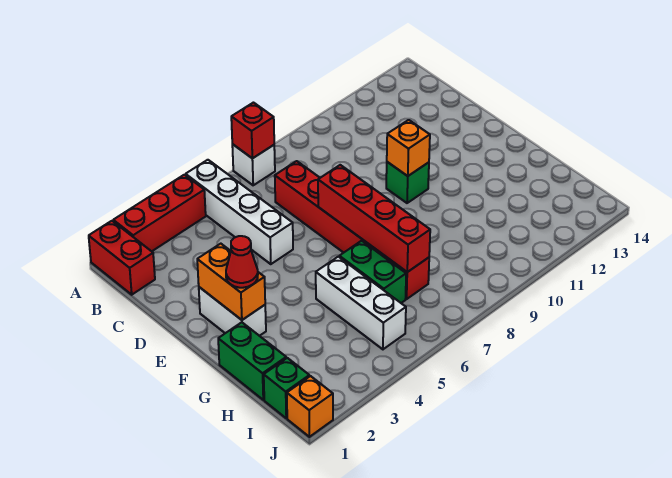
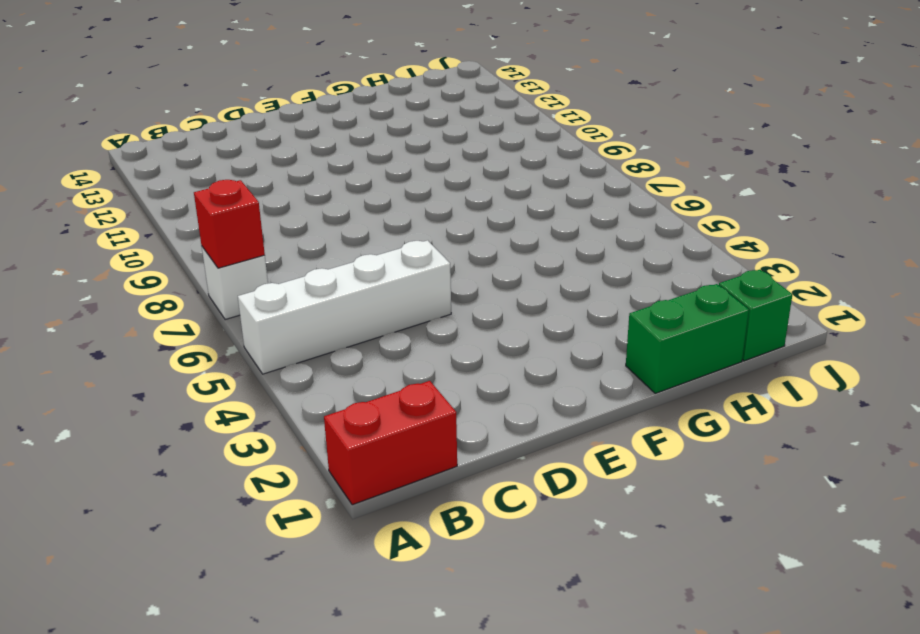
none -> red brick A2:A4 level 1
none -> red brick C7:H7 level 1
none -> white brick E2:F2 level 1

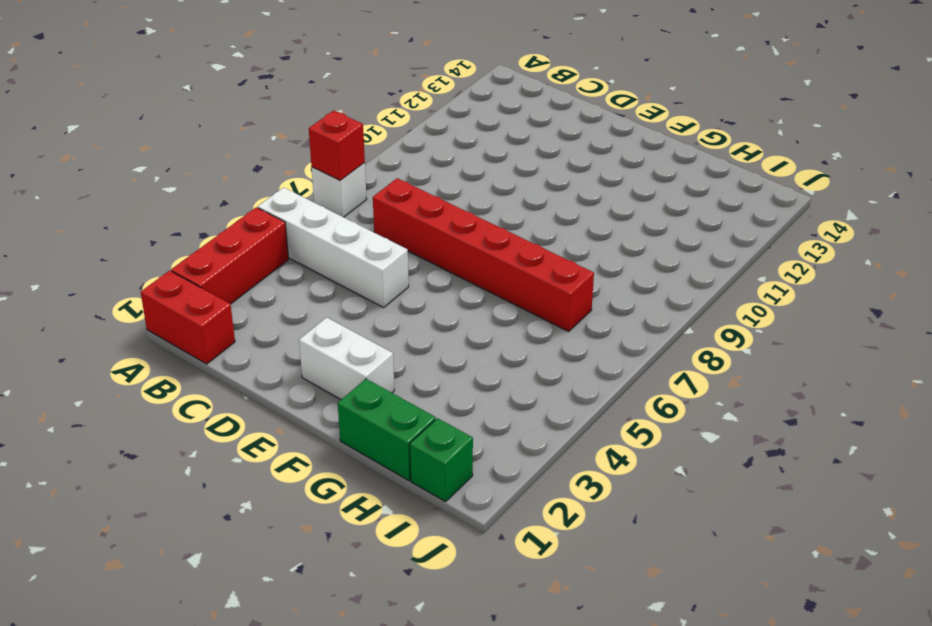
none -> green brick E10 level 1
none -> white brick G5:I5 level 1
none -> green brick G6:H6 level 1

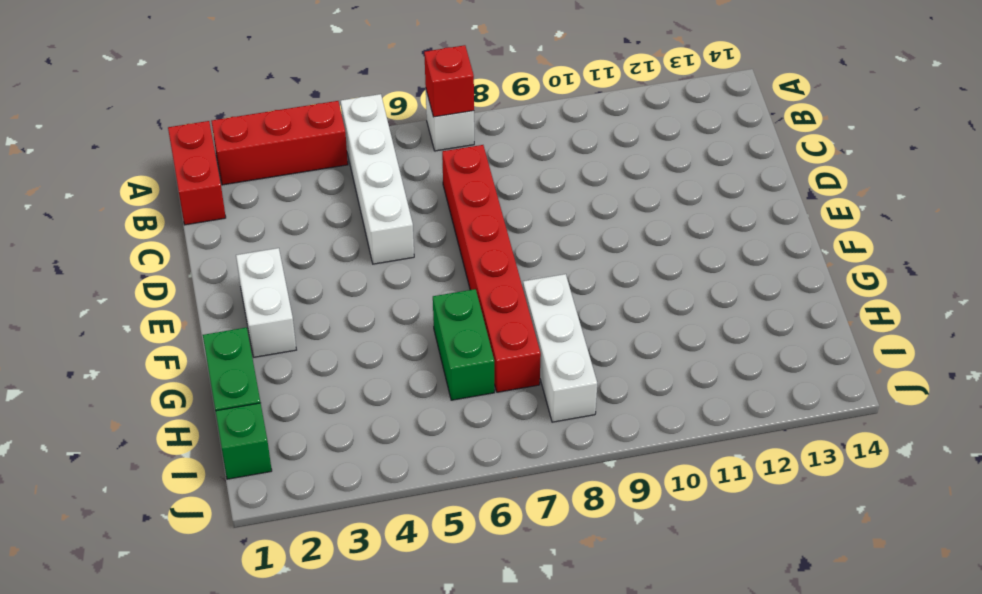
white brick G8:I8 level 1 -> white brick G5:I5 level 1
none -> green brick E10 level 1
none -> orange brick J1 level 1
none -> orange brick E2:F2 level 2

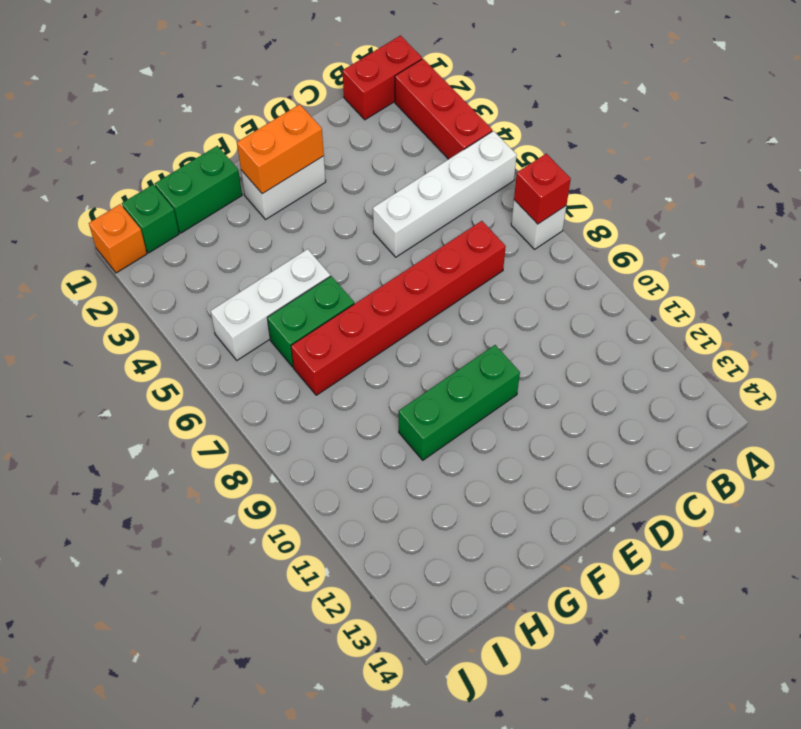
green brick E10:G10 level 1 -> green brick E10 level 1
none -> red brick E7:H7 level 2
none -> orange brick E10 level 2
none -> red cone F2 level 3

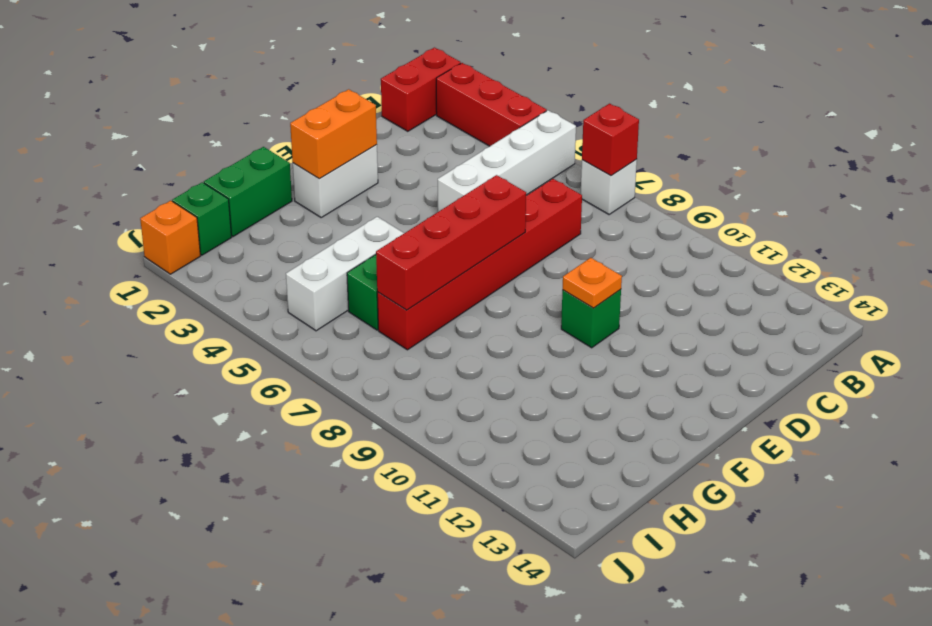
orange plate E10 level 2 -> orange brick E10 level 2
none -> red cone F2 level 3

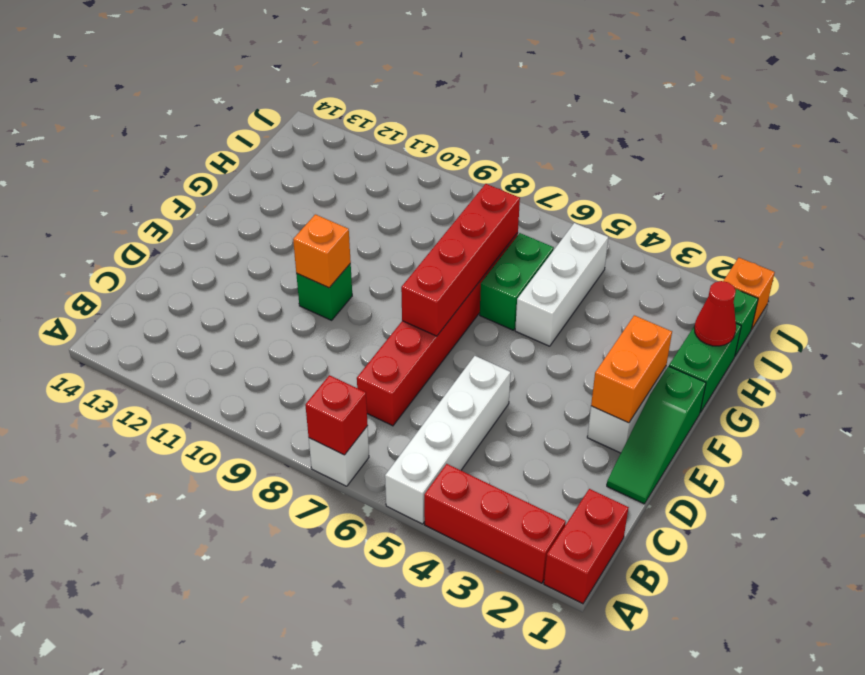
green slope D1:F1 level 1 top F -> none
red cone H1 level 2 -> red cone F2 level 3

